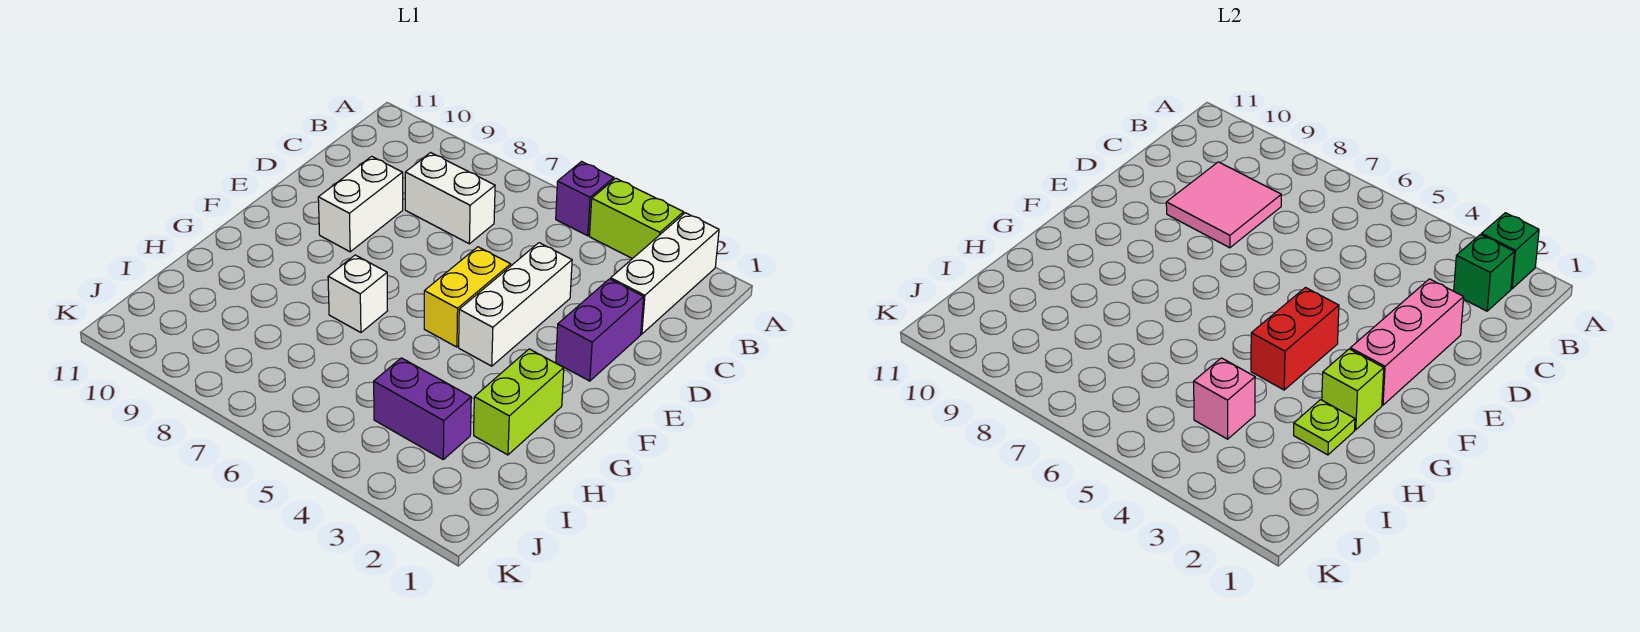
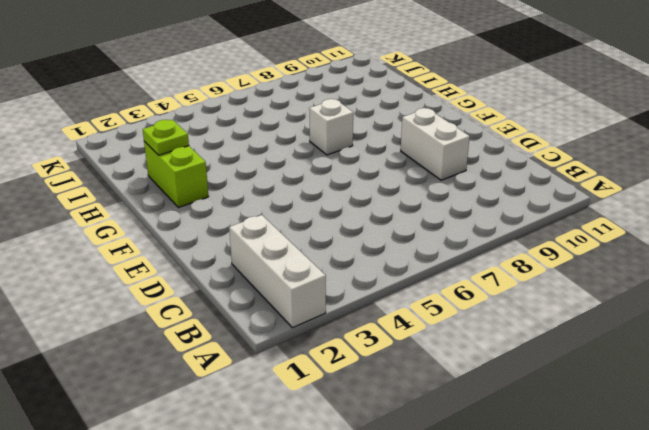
none -> lime brick A3:A4 level 1
none -> purple brick A5 level 1
none -> white brick C7:C8 level 1

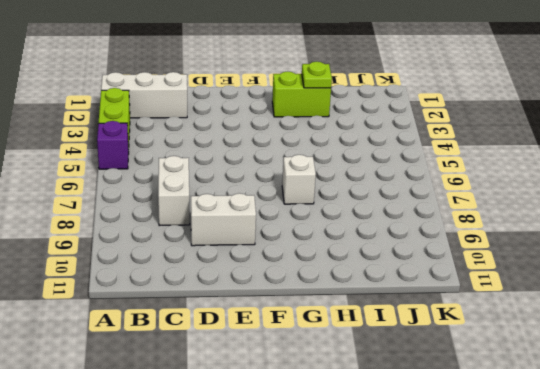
none -> purple brick D2:E2 level 1
none -> white brick D4:F4 level 1
none -> yellow brick E5:F5 level 1

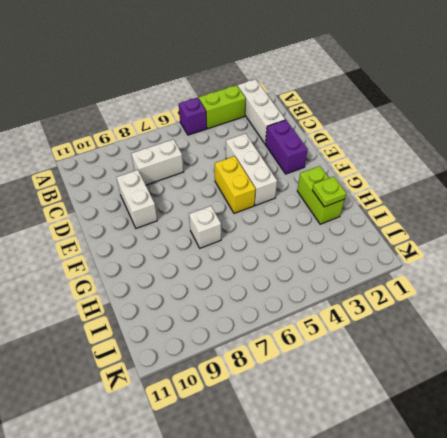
none -> purple brick I3:I4 level 1
none -> green brick A2 level 2
none -> green brick B2 level 2

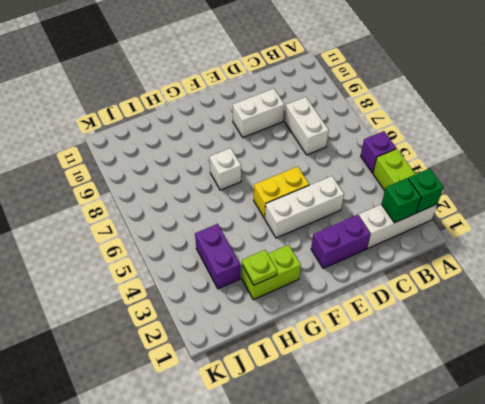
none -> pink tile C8:D9 level 2
none -> pink brick D2:F2 level 2
none -> red brick F4:G4 level 2

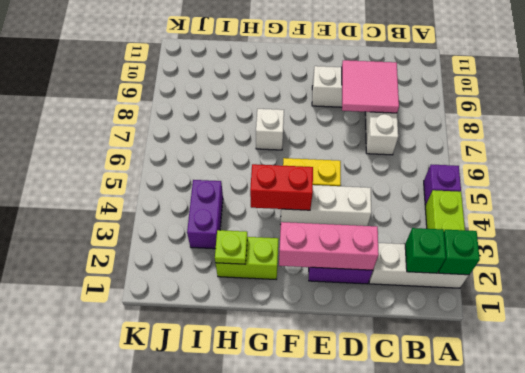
none -> lime brick G2 level 2
none -> pink brick I4 level 2

